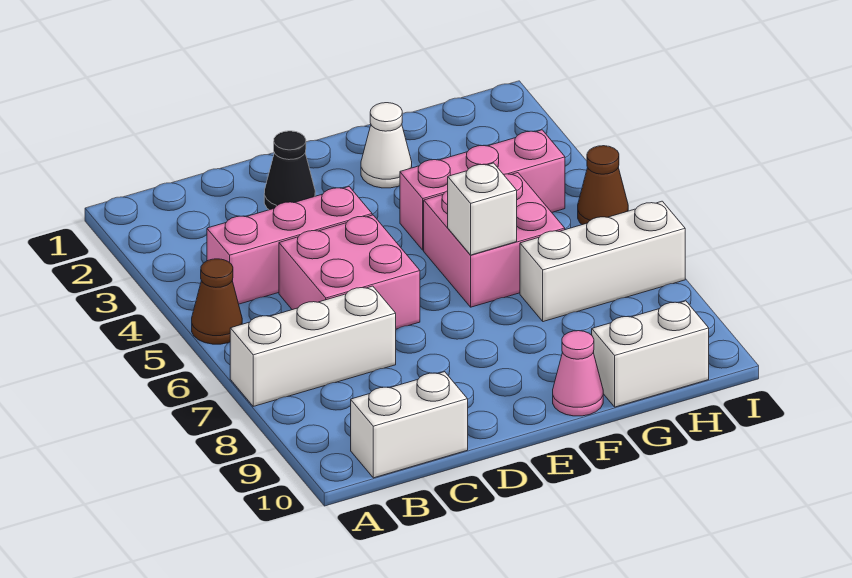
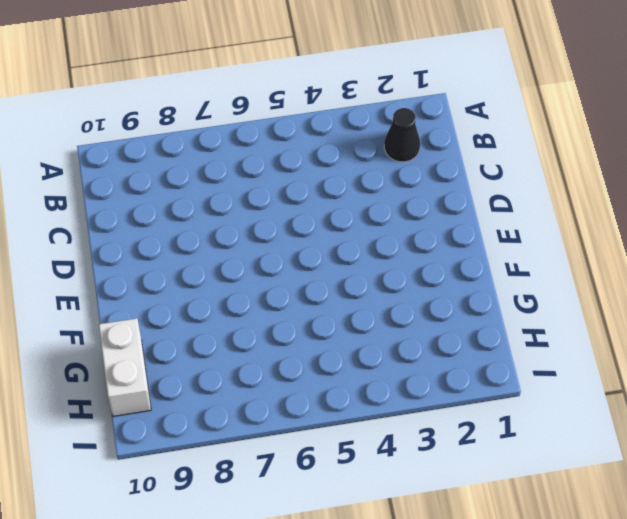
black cone B2 level 1 -> black cone D2 level 1
none -> brown cone A5 level 1
none -> white brick A7:C7 level 1
none -> pink brick B4:D4 level 1

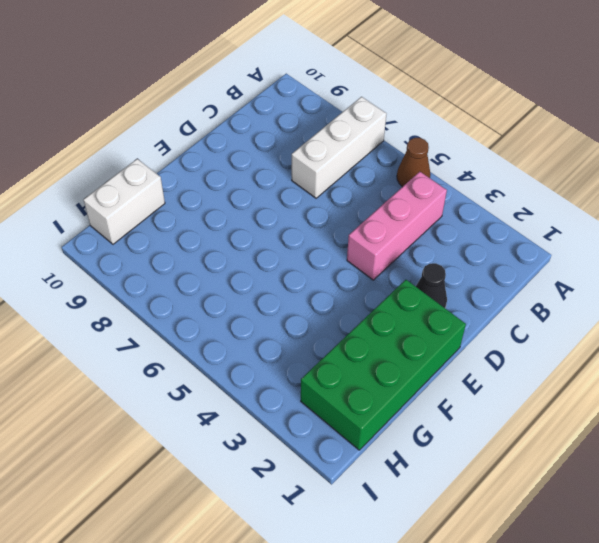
green brick E1:H2 level 1 -> white cone F2 level 1
none -> white brick B10:C10 level 1
none -> pink brick C5:D6 level 1
none -> pink brick F4:H4 level 1

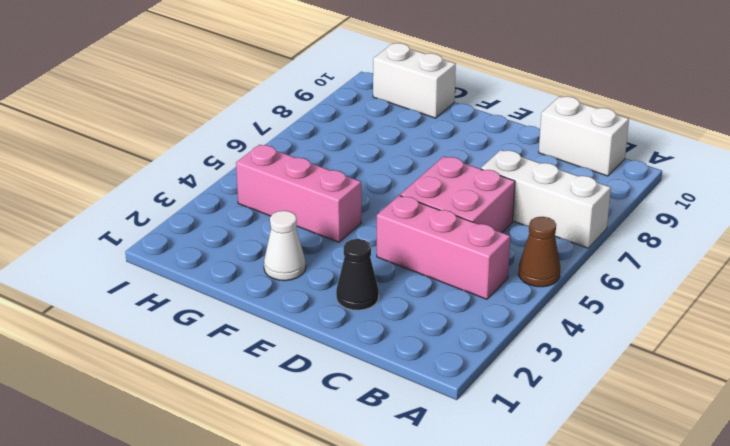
none -> pink brick F5:G6 level 1
none -> pink cone F10 level 1
none -> white brick G7:I7 level 1

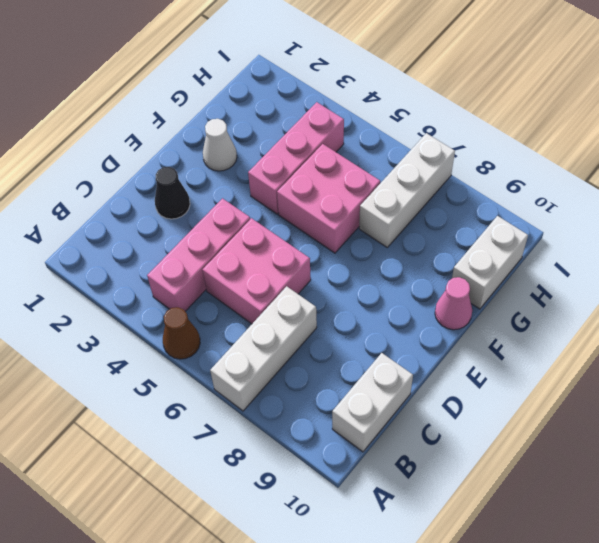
none -> brown cone I5 level 1
none -> white brick F6 level 2

